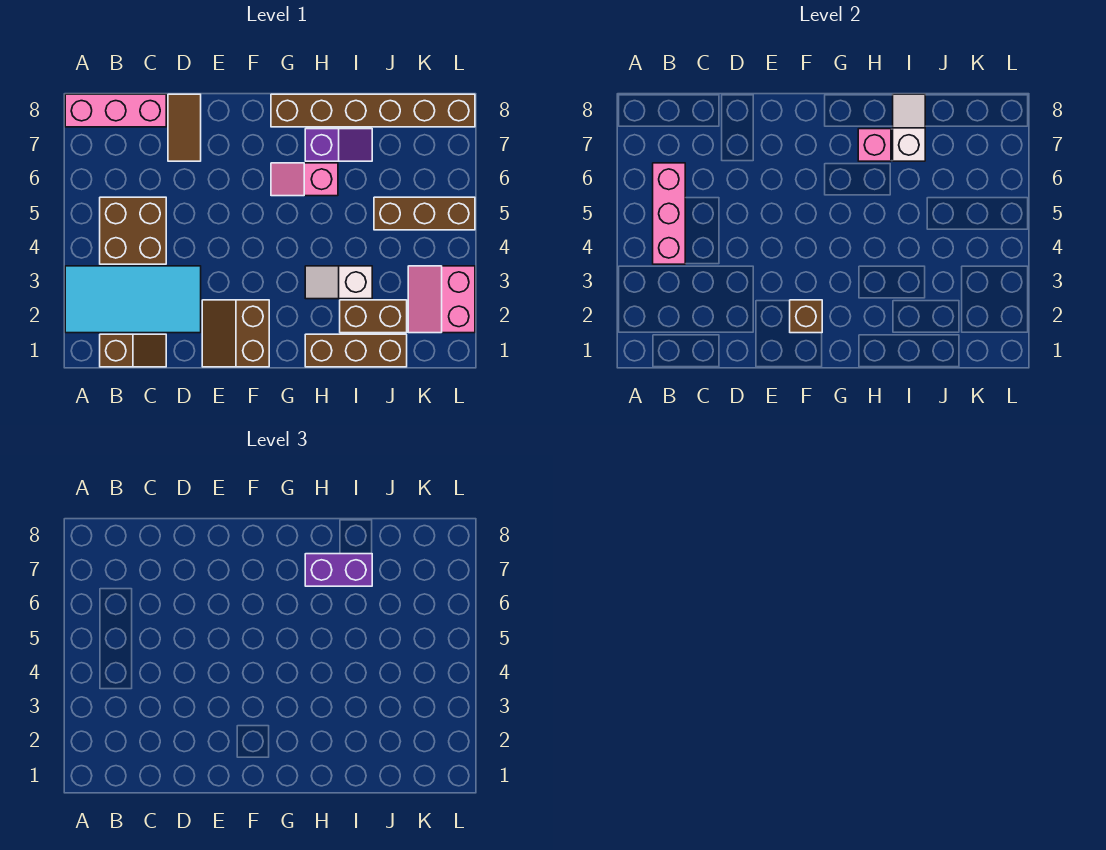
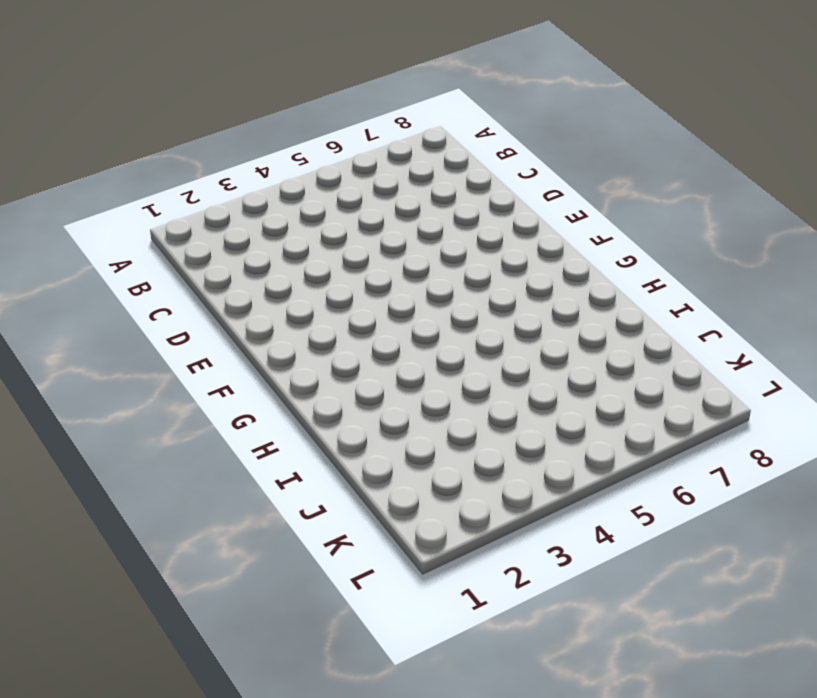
none -> cyan tile A2:D3 level 1
none -> pink brick A8:C8 level 1
none -> brown slope B1:C1 level 1 top B

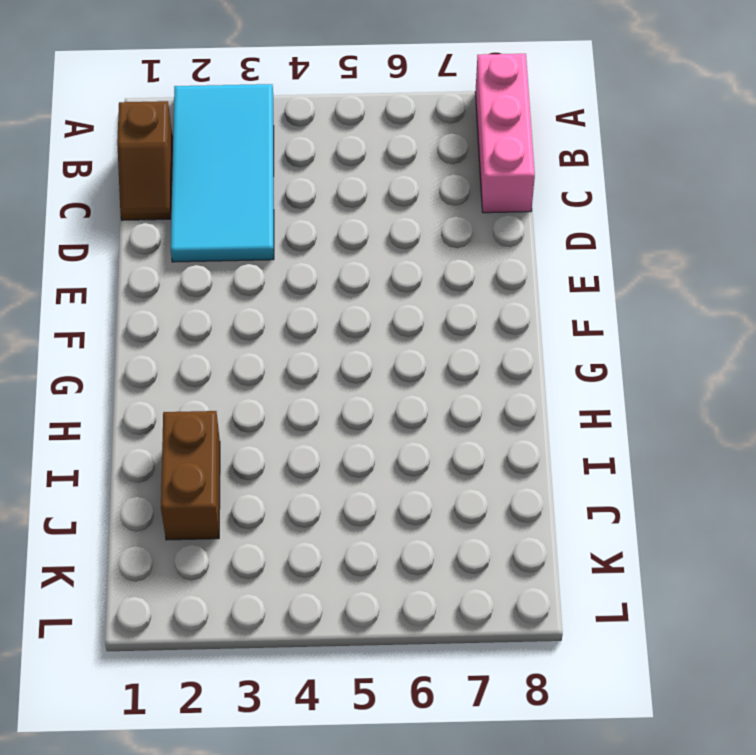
none -> brown brick B4:C5 level 1
none -> brown tile D7:D8 level 1
none -> brown slope E1:F2 level 1 top F

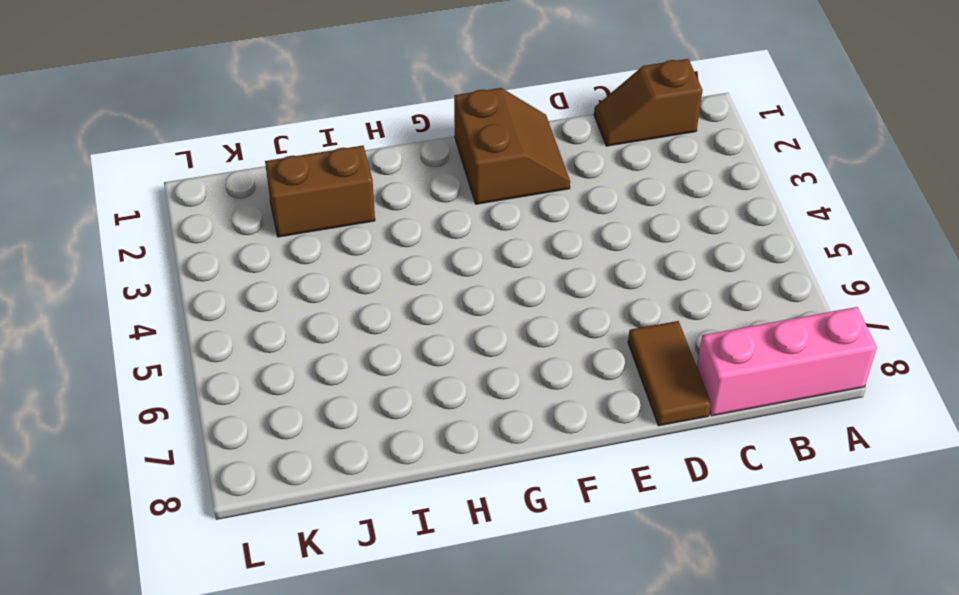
none -> cyan tile A2:D3 level 1
none -> brown brick B4:C5 level 1
none -> pink slope G6:H6 level 1 top H

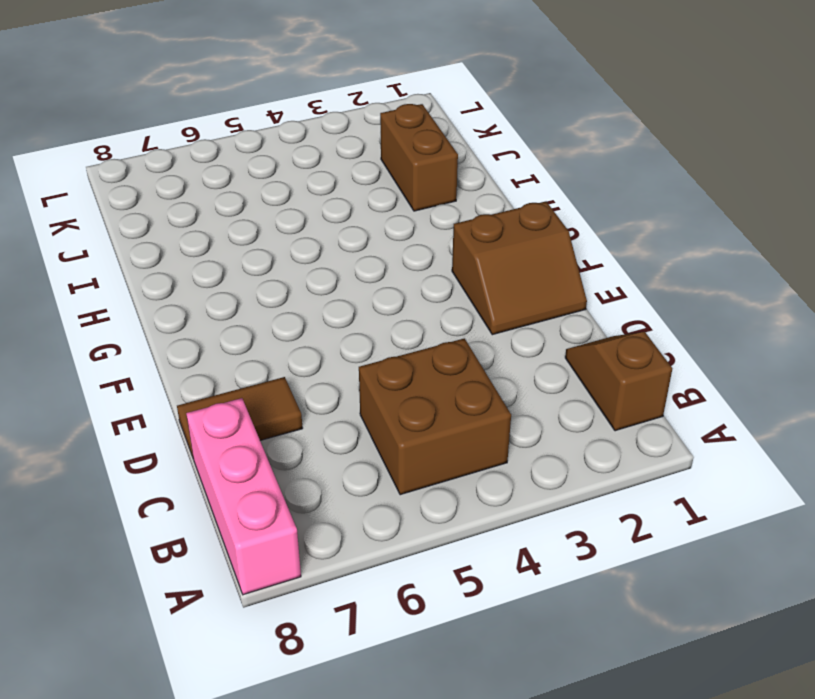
none -> cyan tile A2:D3 level 1
none -> pink slope G6:H6 level 1 top H
none -> brown brick G8:L8 level 1

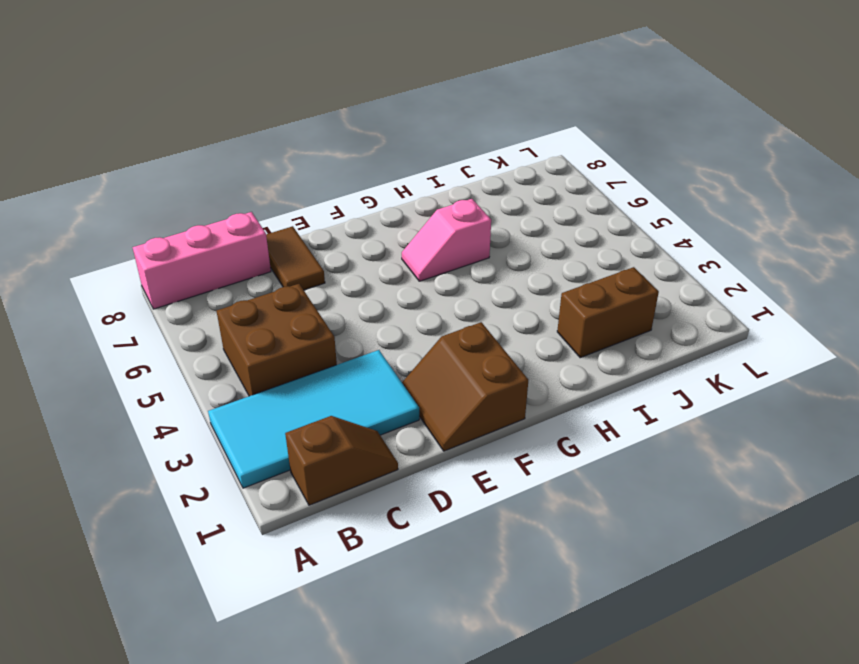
none -> brown brick G8:L8 level 1
none -> brown brick H1:J1 level 1
none -> white slope H3:I3 level 1 top I

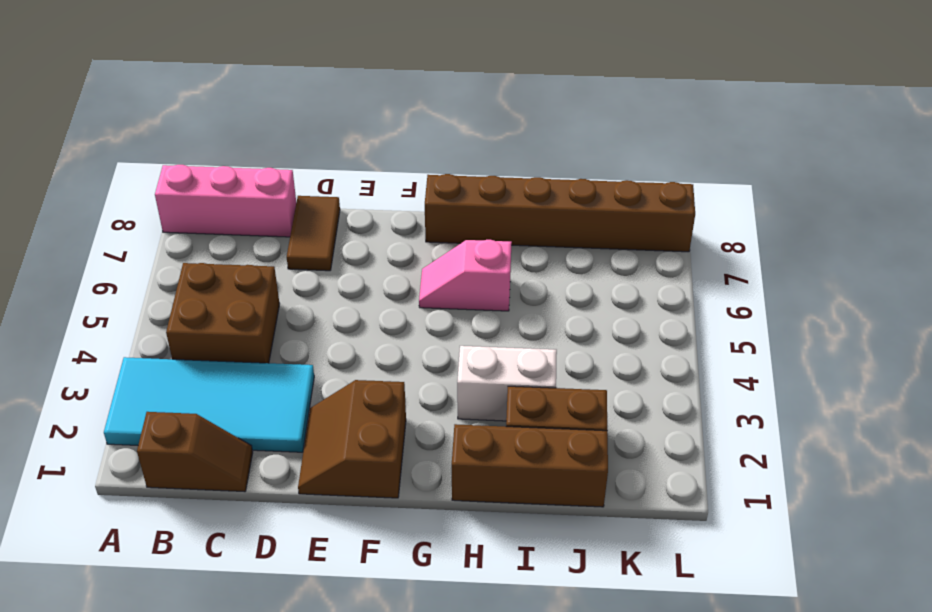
white brick H3:I3 level 1 -> white slope H3:I3 level 1 top I
none -> purple slope H7:I7 level 1 top H
none -> brown brick J5:L5 level 1
none -> pink slope K2:L3 level 1 top L

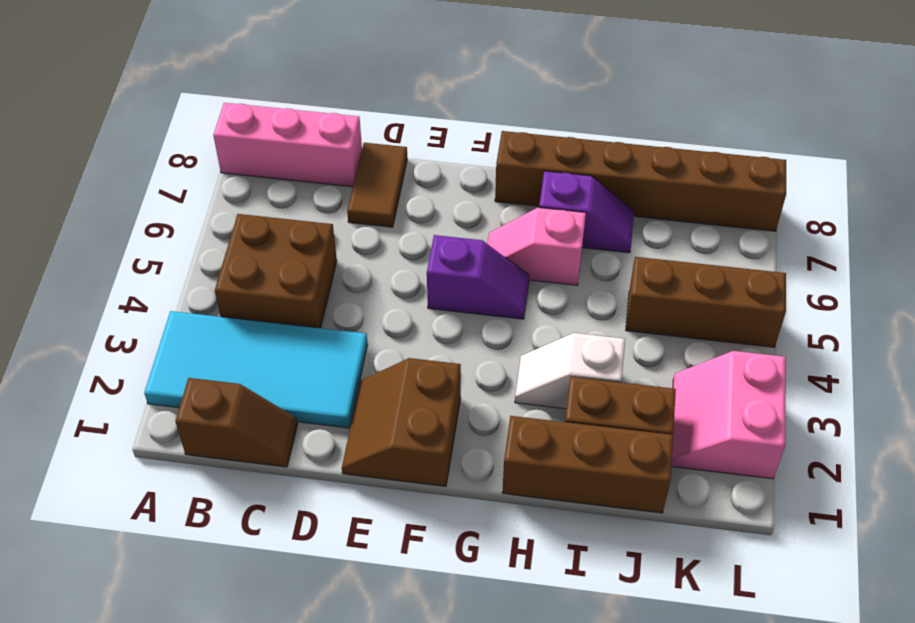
purple slope F5:G5 level 1 top F -> none
none -> pink brick B4:B6 level 2
none -> brown brick F2 level 2
none -> pink brick H7 level 2

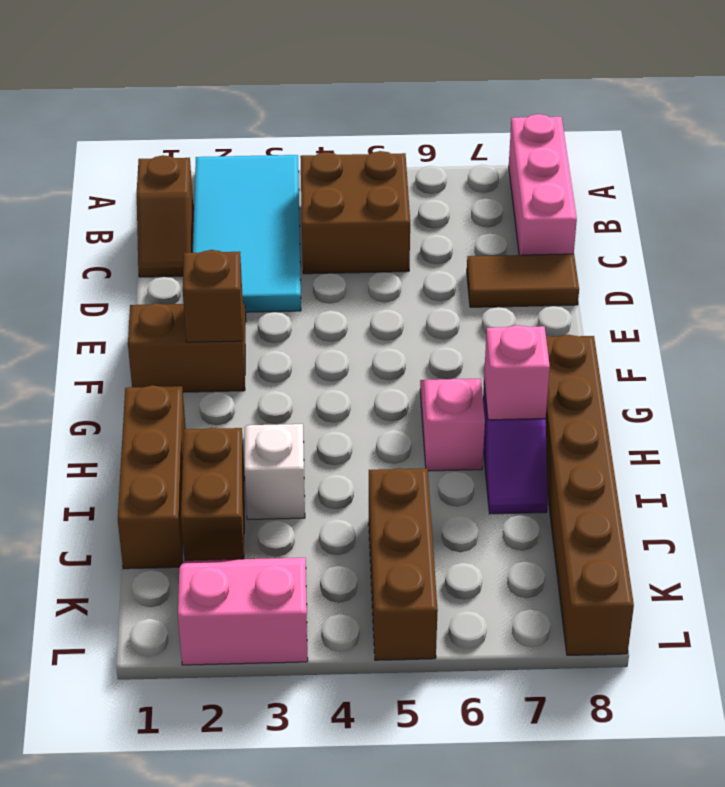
none -> pink brick B4:B6 level 2
none -> white slope I7:I8 level 2 top 7
none -> purple brick H7:I7 level 3

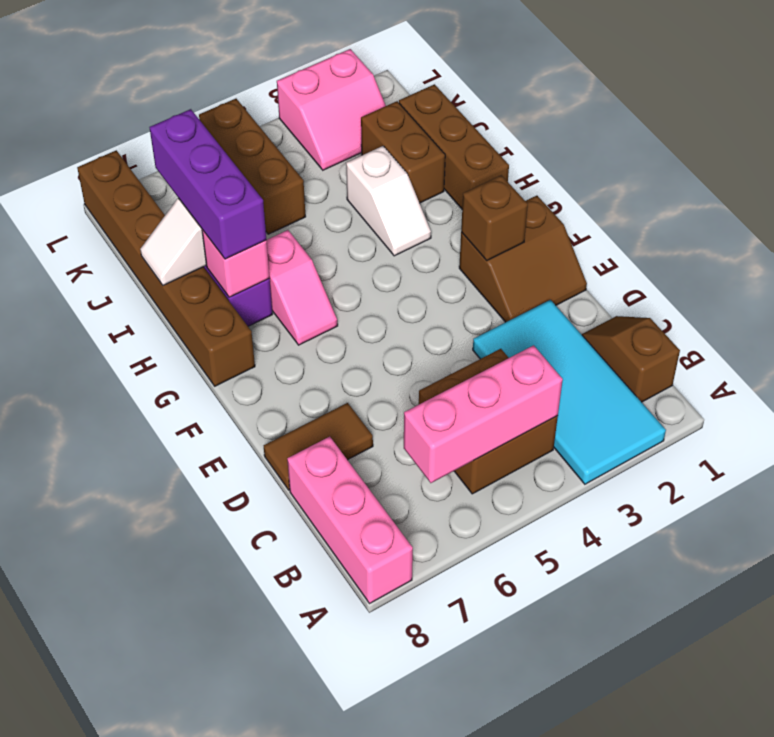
purple brick H7:J7 level 3 -> purple brick H7:I7 level 3

